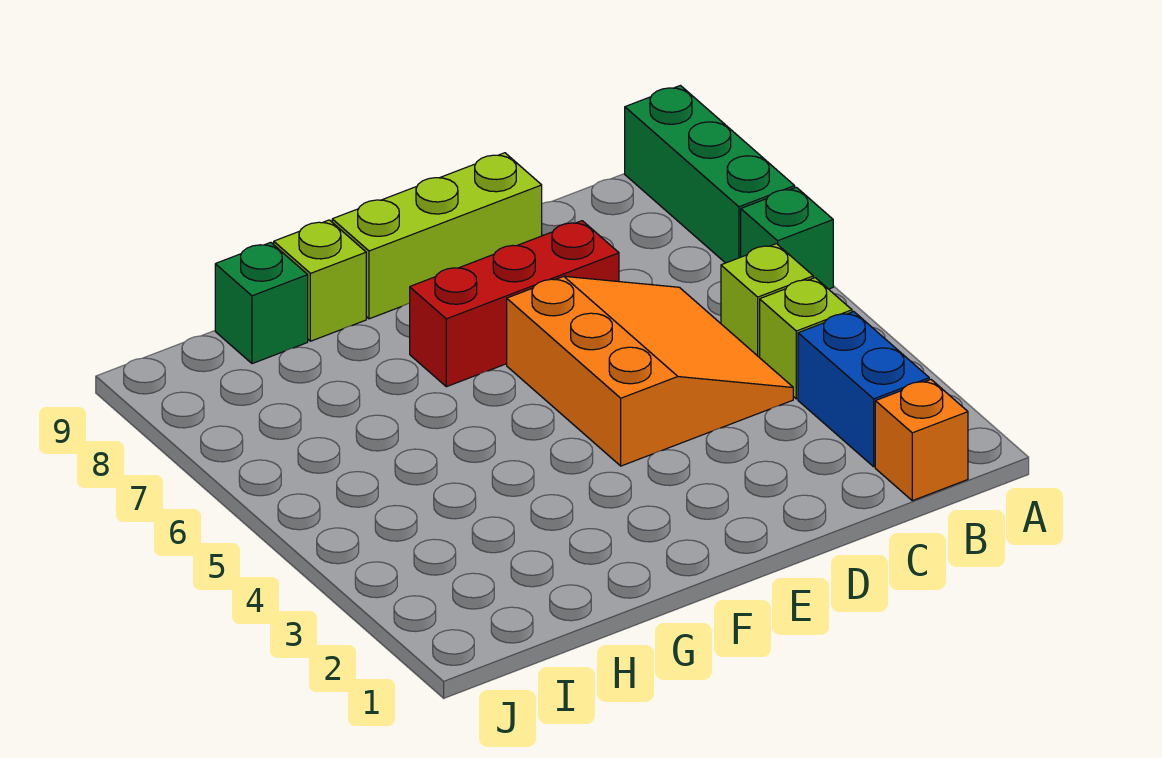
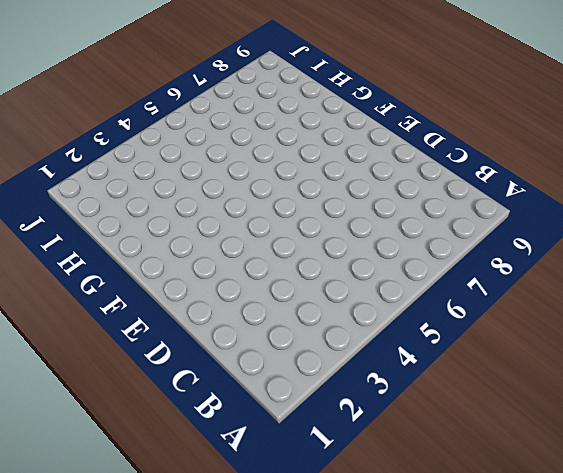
none -> green brick A6 level 1
none -> green brick A7:A9 level 1

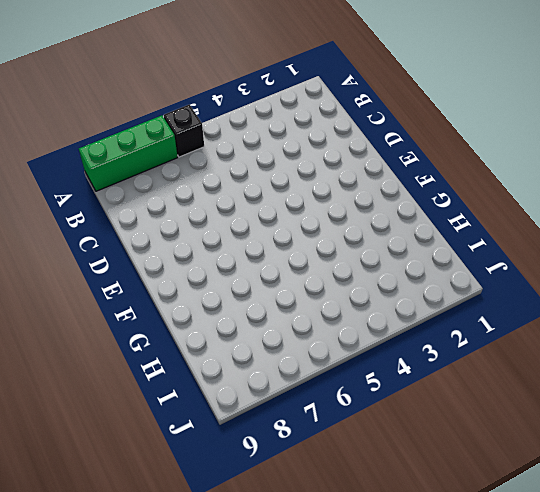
black brick A6 level 1 -> green brick A6 level 1
none -> orange brick B1 level 1
none -> blue brick B2:B3 level 1

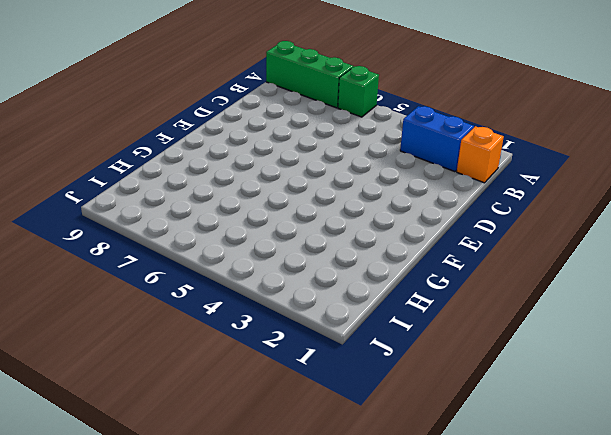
none -> lime brick B4 level 1
none -> lime brick B5 level 1

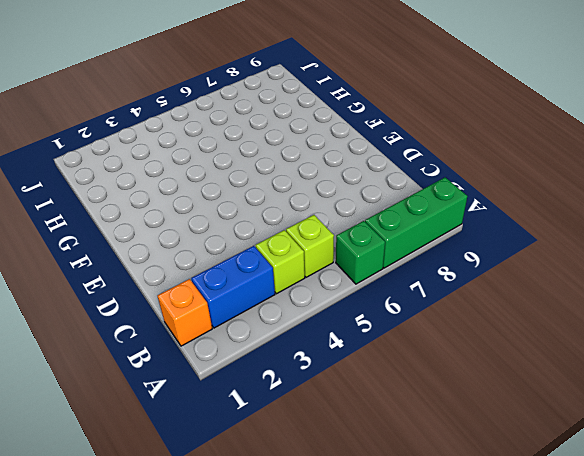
none -> orange slope C4:E6 level 1 top E
none -> red brick D7:F7 level 1

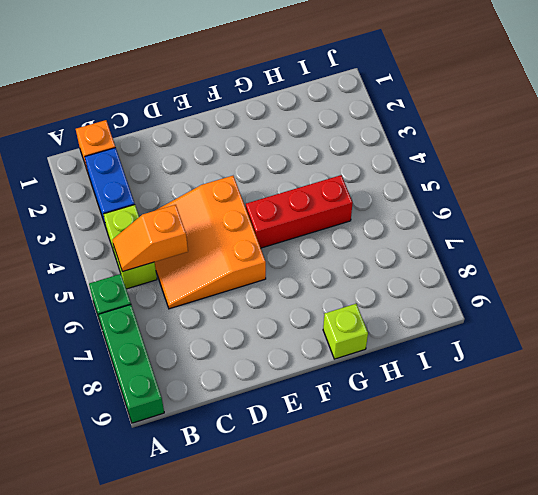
orange slope B5:C5 level 2 top C -> none
red brick F5:H5 level 1 -> red brick D7:F7 level 1
none -> lime brick D9:F9 level 1
none -> green brick H9 level 1

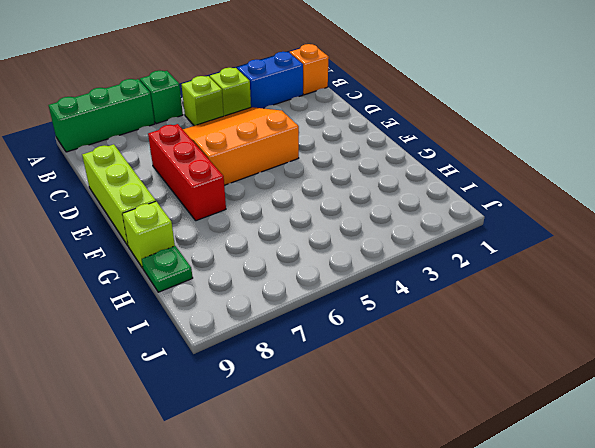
green plate H9 level 1 -> green brick H9 level 1

